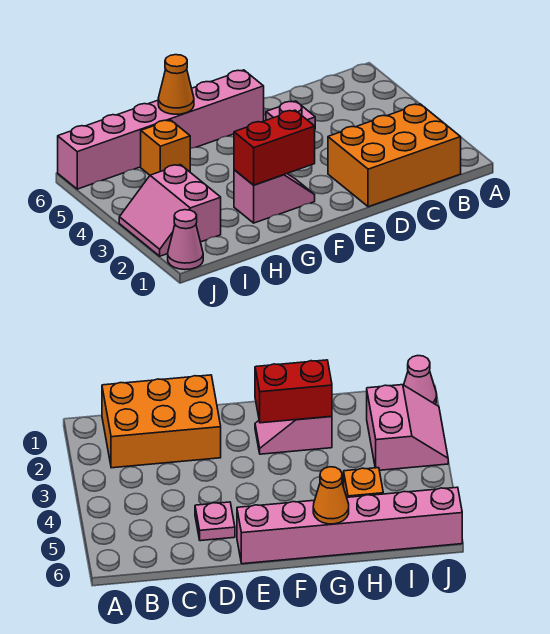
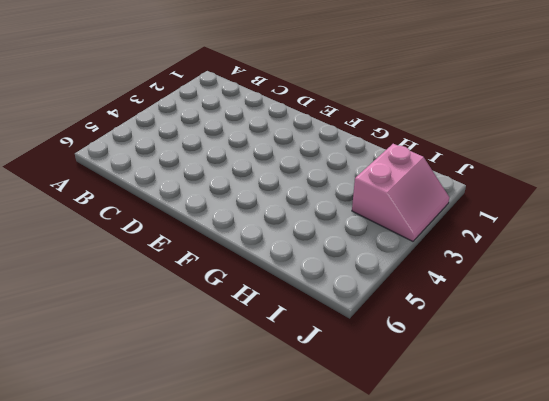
none -> orange brick B1:D2 level 1
none -> pink plate D5 level 1

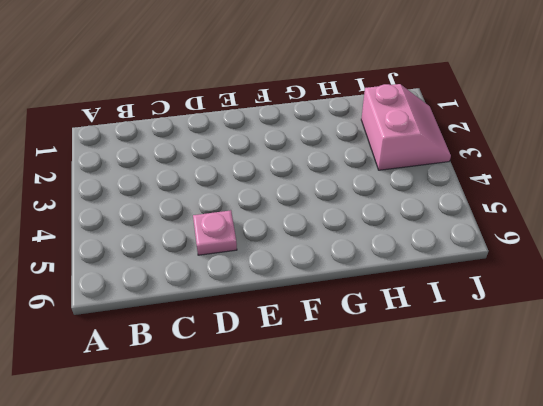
none -> orange brick B1:D2 level 1
none -> pink brick E6:J6 level 1

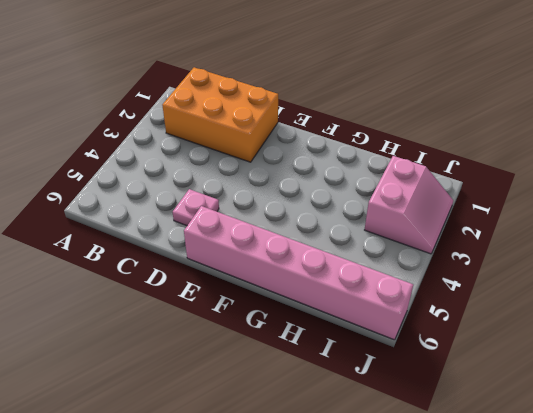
none -> pink slope F2:G2 level 1 top G
none -> orange brick H5 level 1

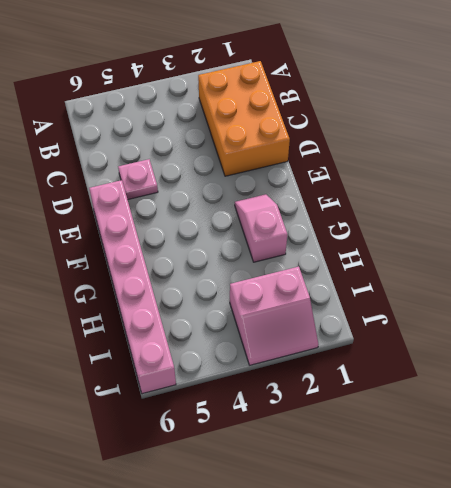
none -> orange brick H5 level 1
none -> pink cone J1 level 1

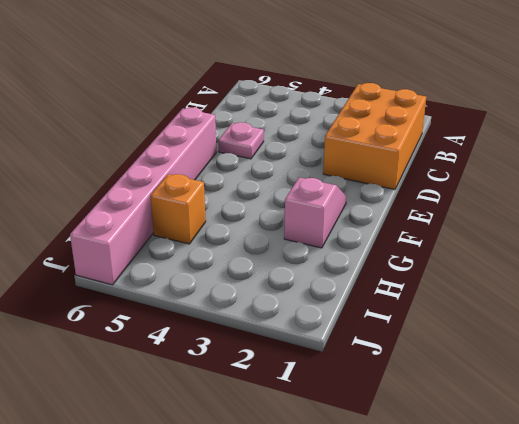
none -> pink slope I2:J3 level 1 top I
none -> pink cone J1 level 1

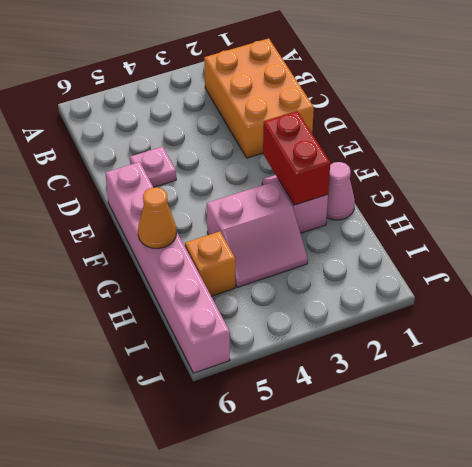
pink cone G1 level 1 -> pink cone J1 level 1
pink slope G3:H4 level 1 top G -> pink slope I2:J3 level 1 top I

